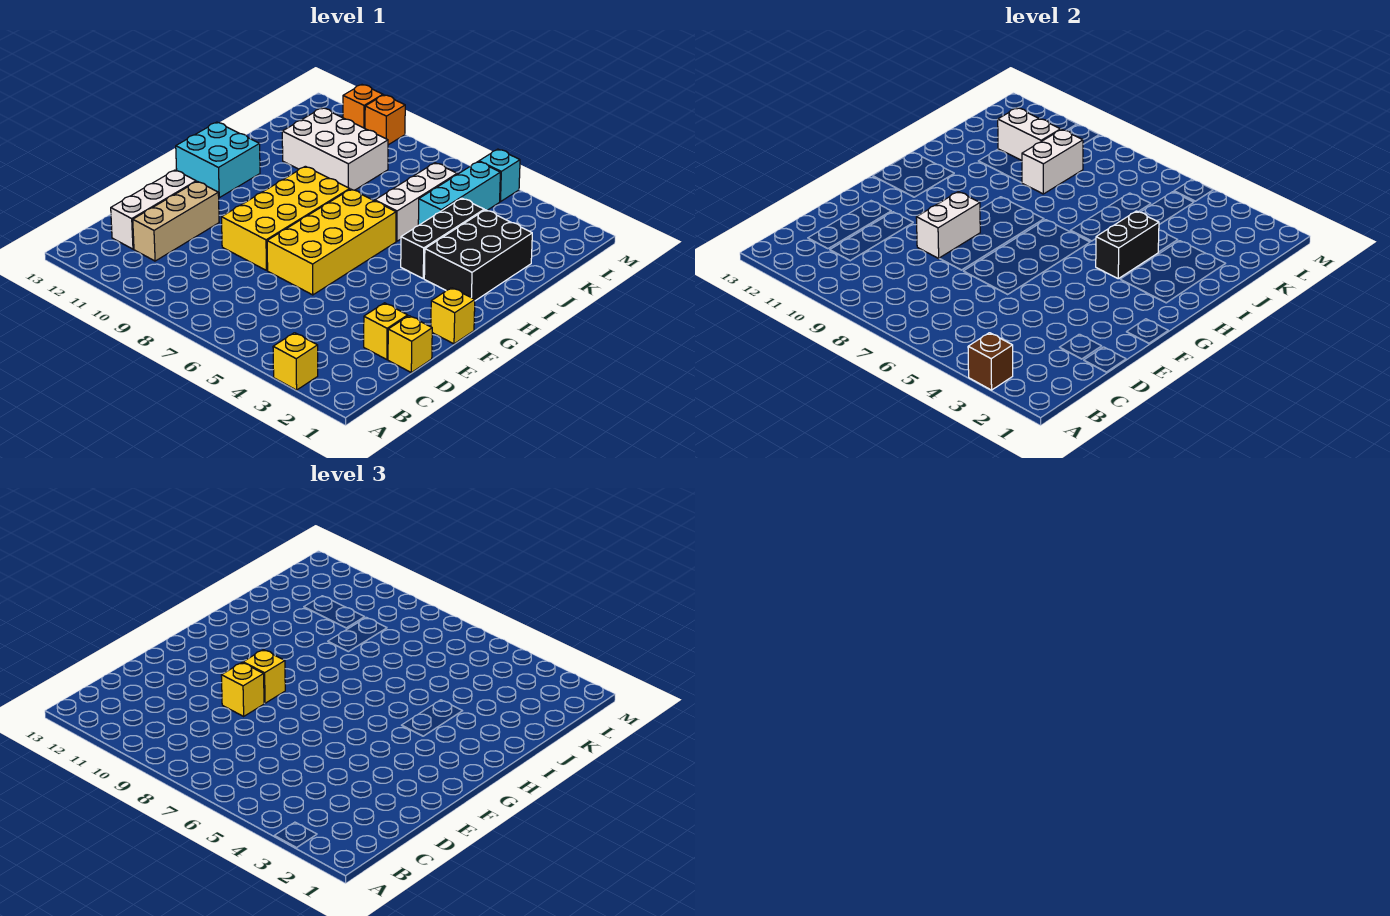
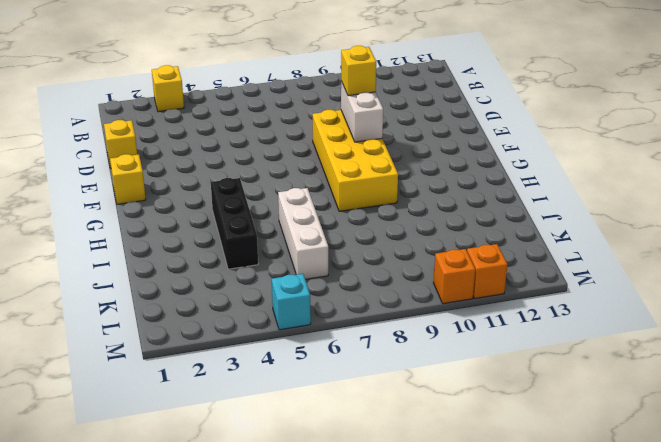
none -> tan brick C11:E11 level 1
none -> white brick C12:E12 level 1
none -> yellow brick D2 level 1

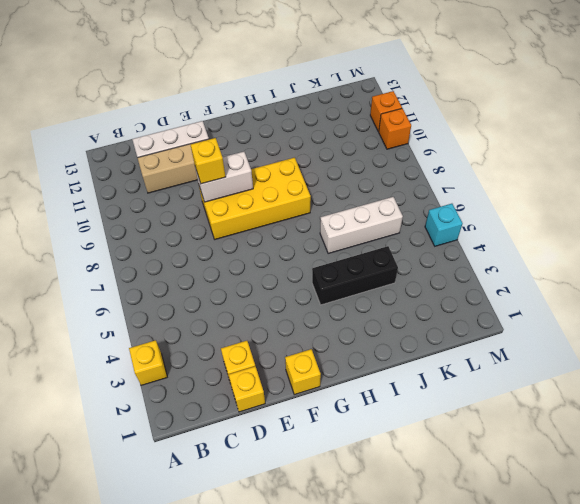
none -> yellow brick E6:H7 level 1
none -> cyan brick G12:H13 level 1
none -> black brick H2:J3 level 1

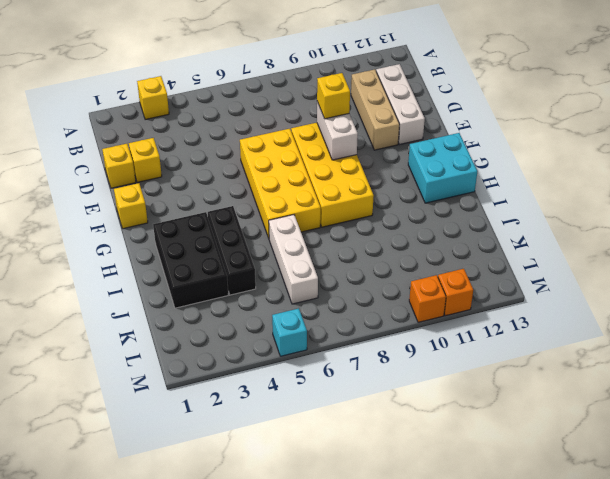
none -> cyan brick J5:L5 level 1
none -> white brick J9:K11 level 1
none -> brown brick A3 level 2

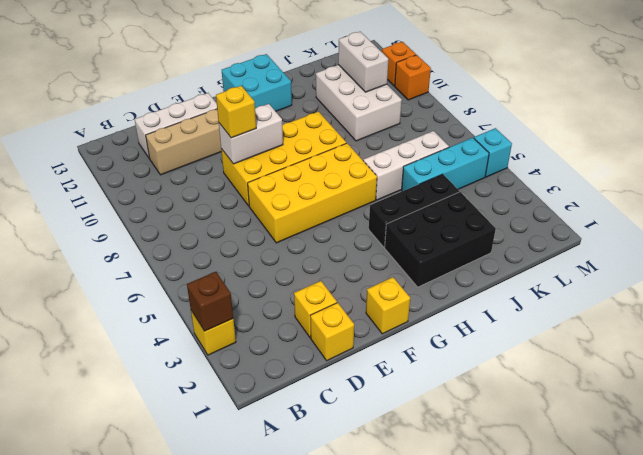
none -> black brick H4:I4 level 2
none -> white brick J9:K9 level 2
none -> yellow brick F9 level 3

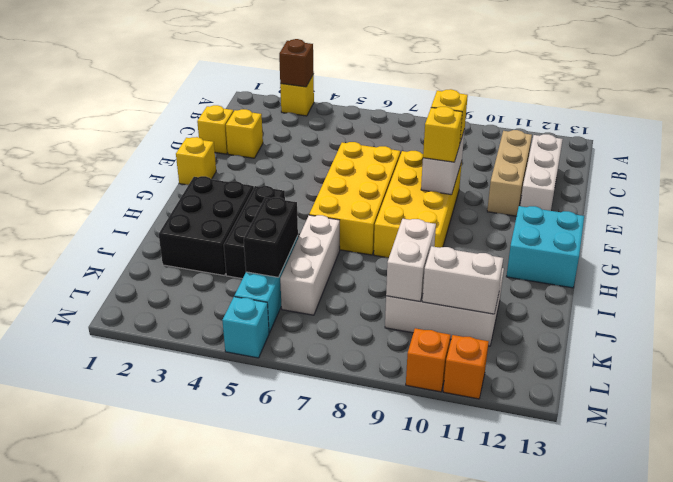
black brick J5:K5 level 2 -> black brick H4:I4 level 2

